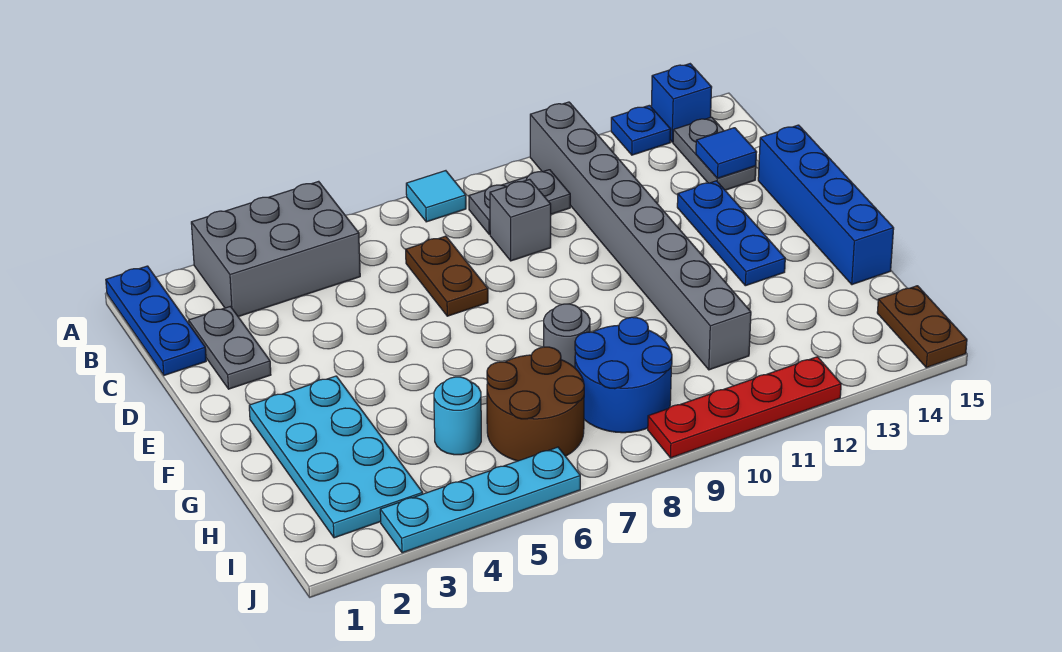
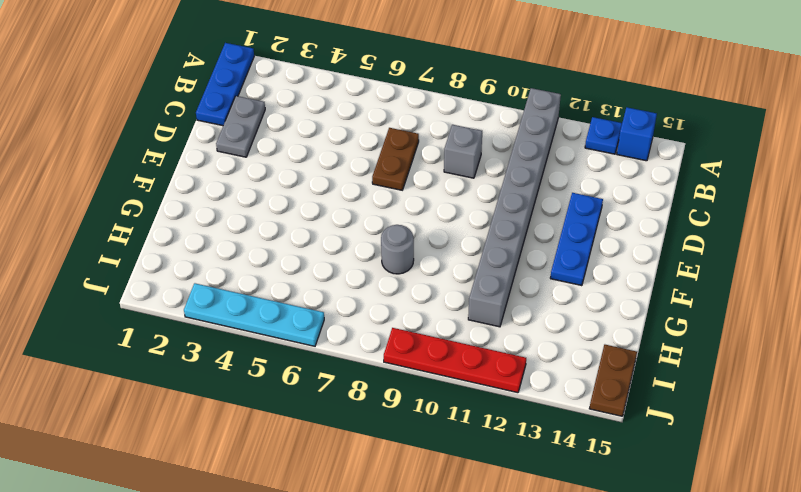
none -> grey brick A3:B5 level 1
none -> cyan tile A8 level 1
none -> grey plate B9:B10 level 1

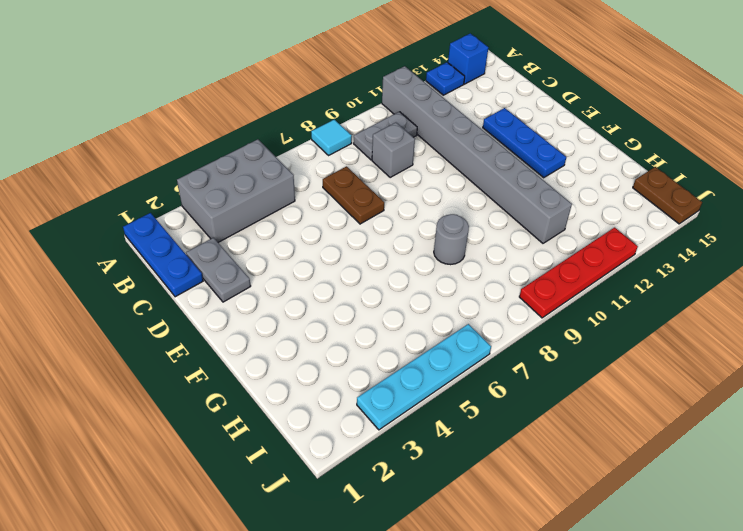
none -> grey plate B14:C14 level 1
none -> blue brick D15:G15 level 1
none -> cyan plate F2:I3 level 1

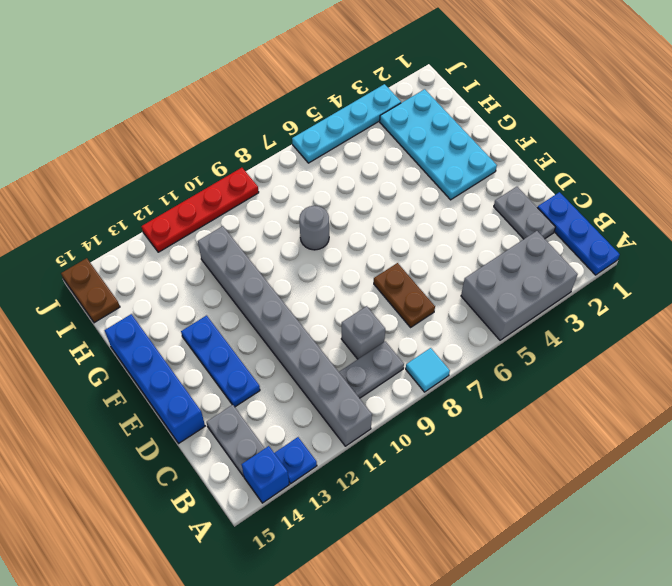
none -> cyan round brick H5 level 1
none -> brown round brick H6:I7 level 1
none -> blue round brick H8:I9 level 1

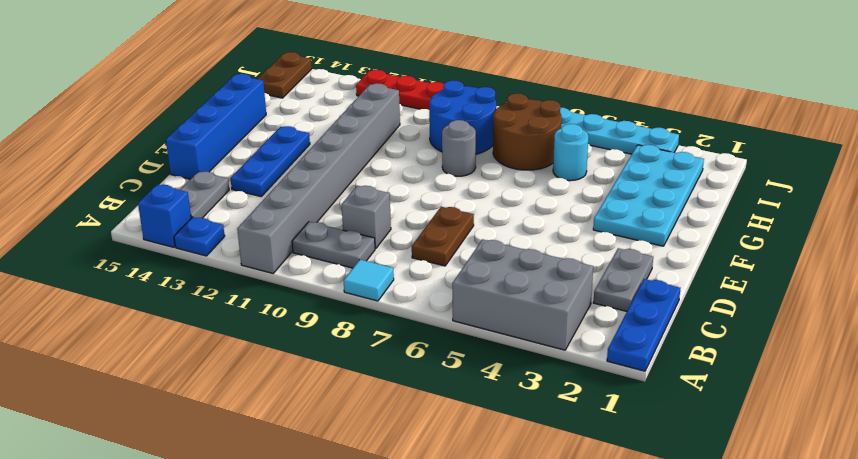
none -> blue tile C14 level 2

